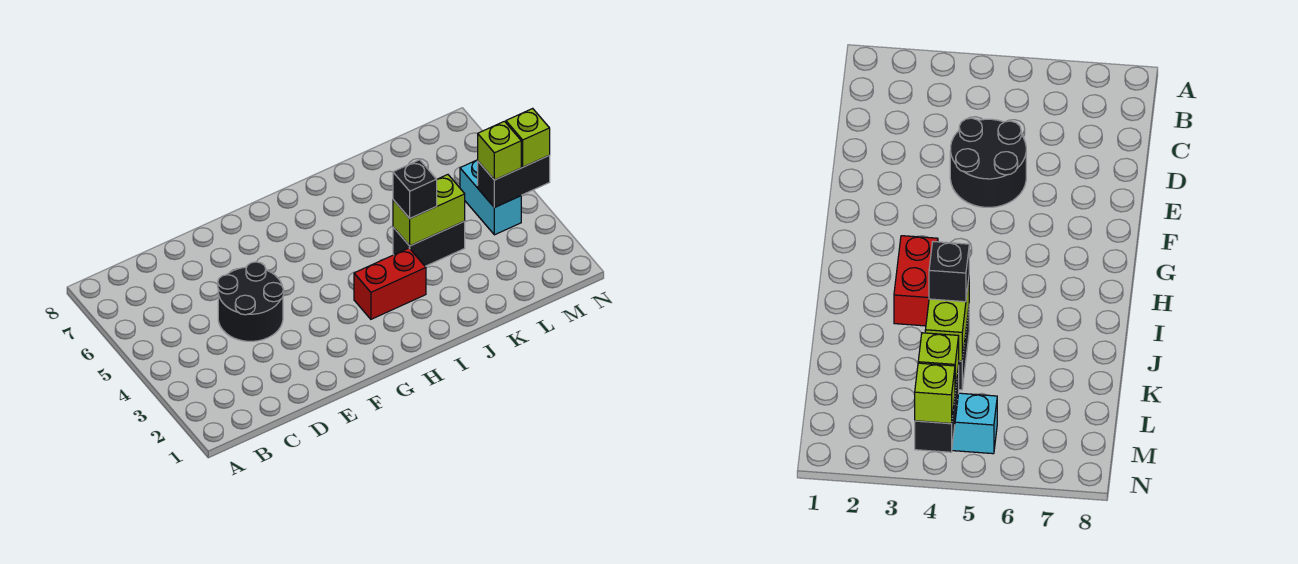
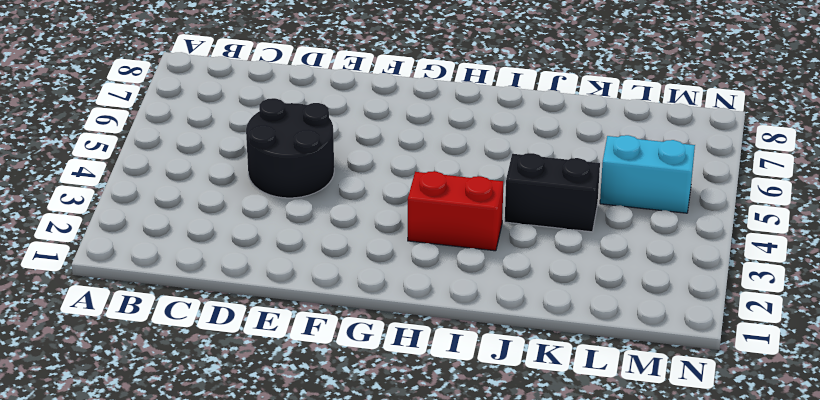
cyan brick L5:M5 level 1 -> cyan brick M4:M5 level 1
none -> lime brick J4:K4 level 2
none -> black brick M4:N4 level 2

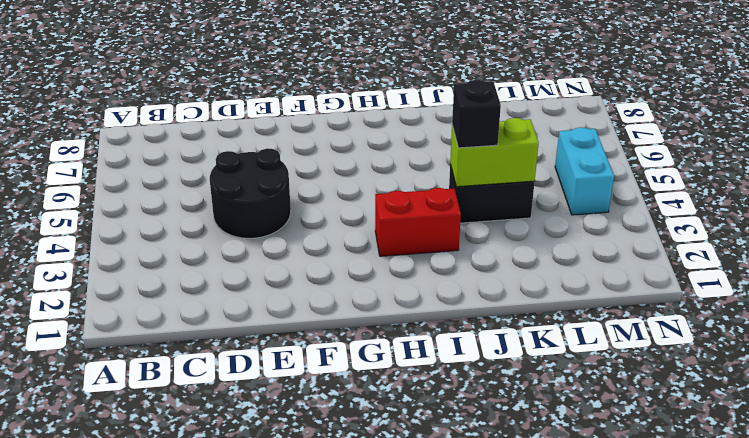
none -> black brick M4:N4 level 2
none -> lime brick M4 level 3

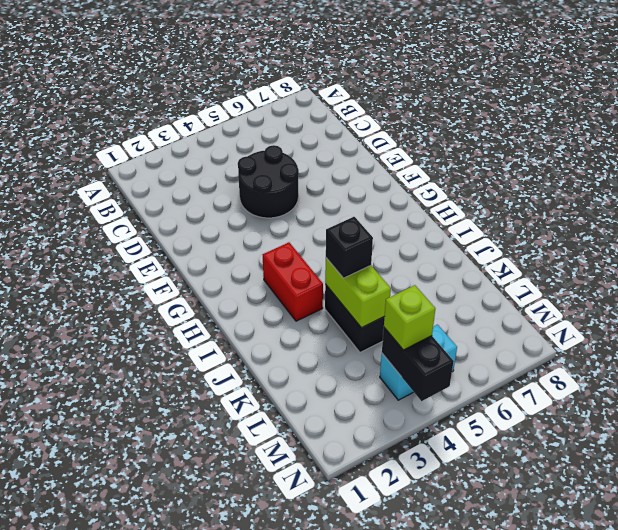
none -> lime brick N4 level 3

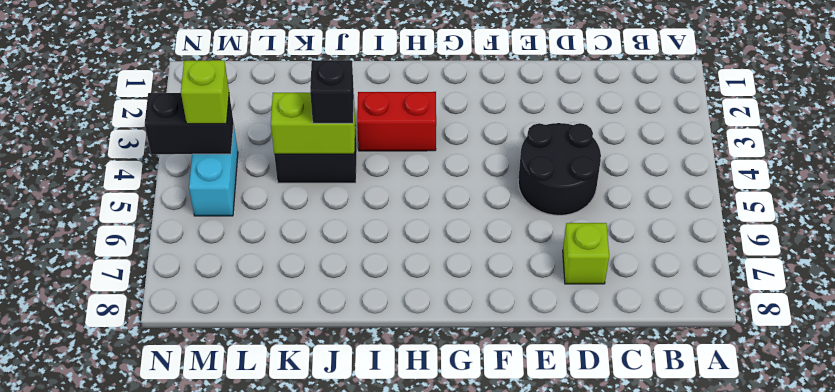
lime brick D7 level 1 -> lime brick N4 level 3

